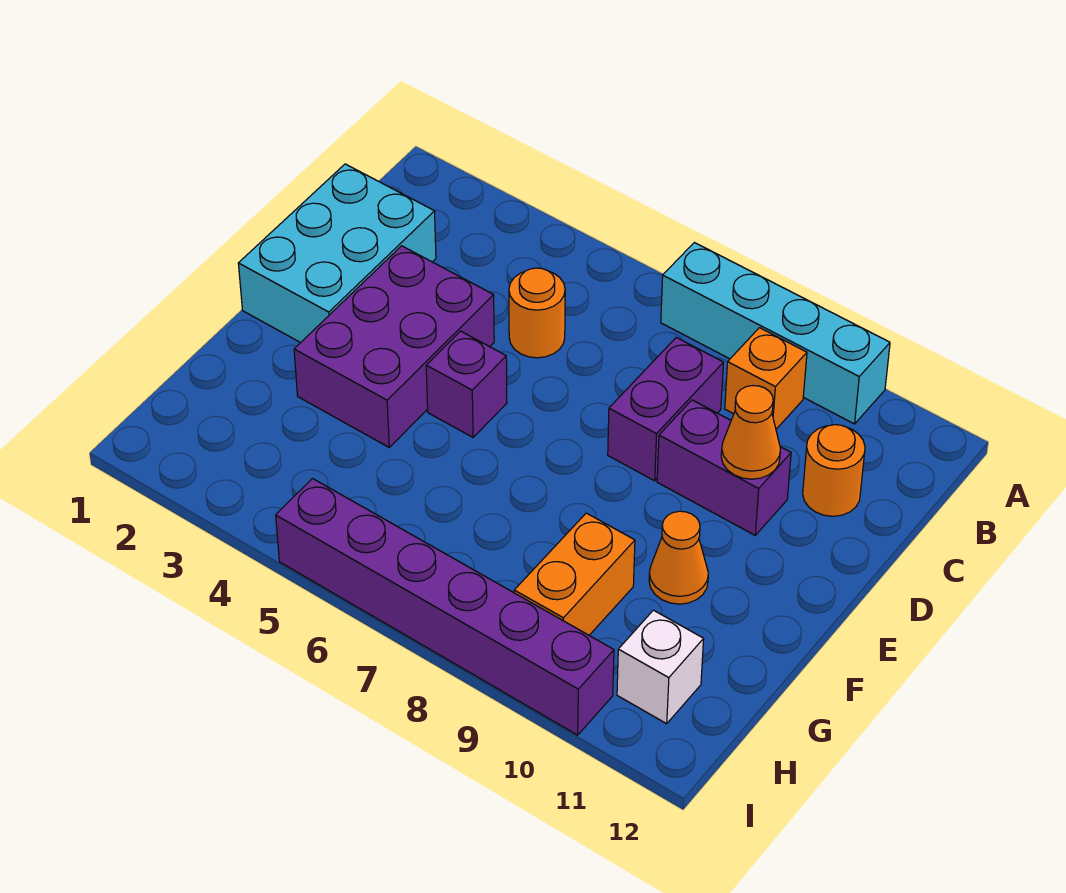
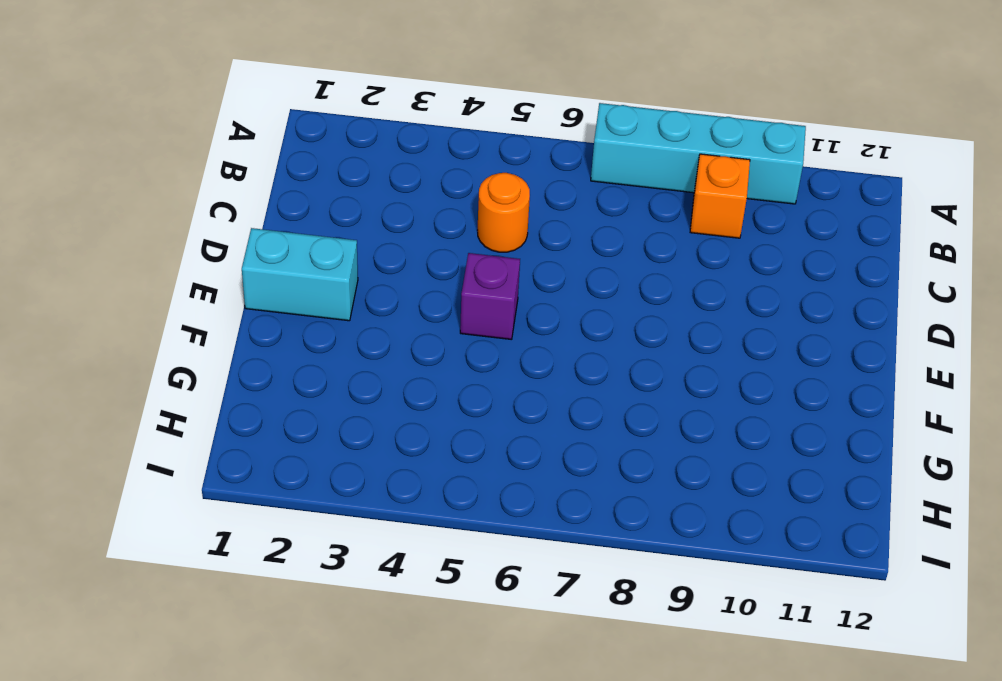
cyan brick E1:E2 level 1 -> cyan brick C1:E2 level 1
none -> purple brick C8:D8 level 1
none -> orange round brick C11 level 1
none -> purple brick D3:F4 level 1

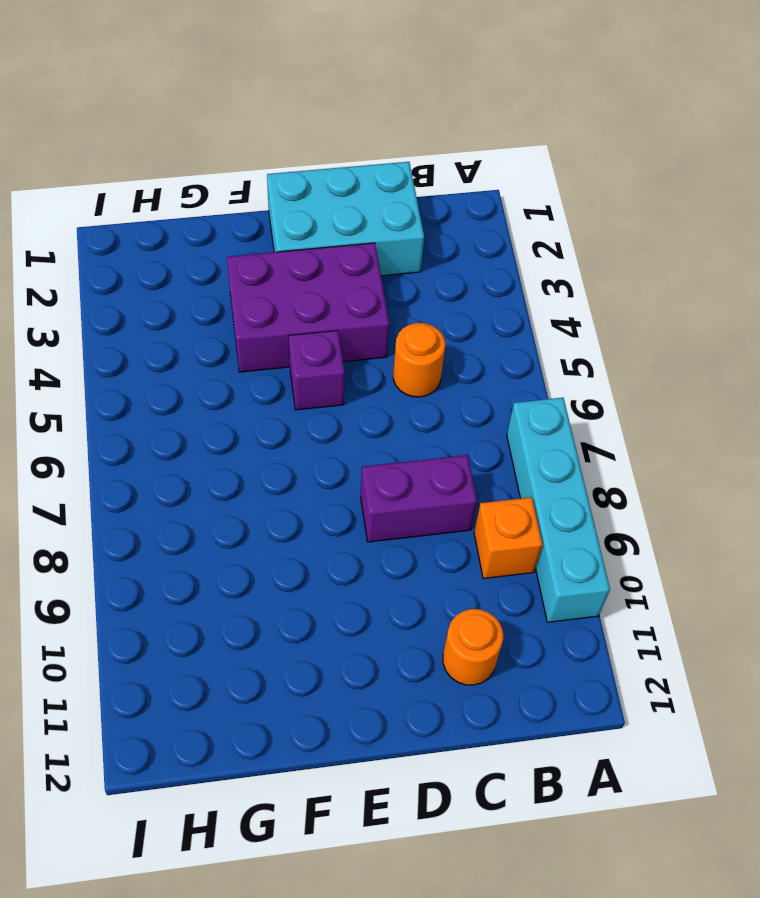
none -> purple brick D9:D10 level 1
none -> orange cone F10 level 1
none -> orange brick G9:H9 level 1

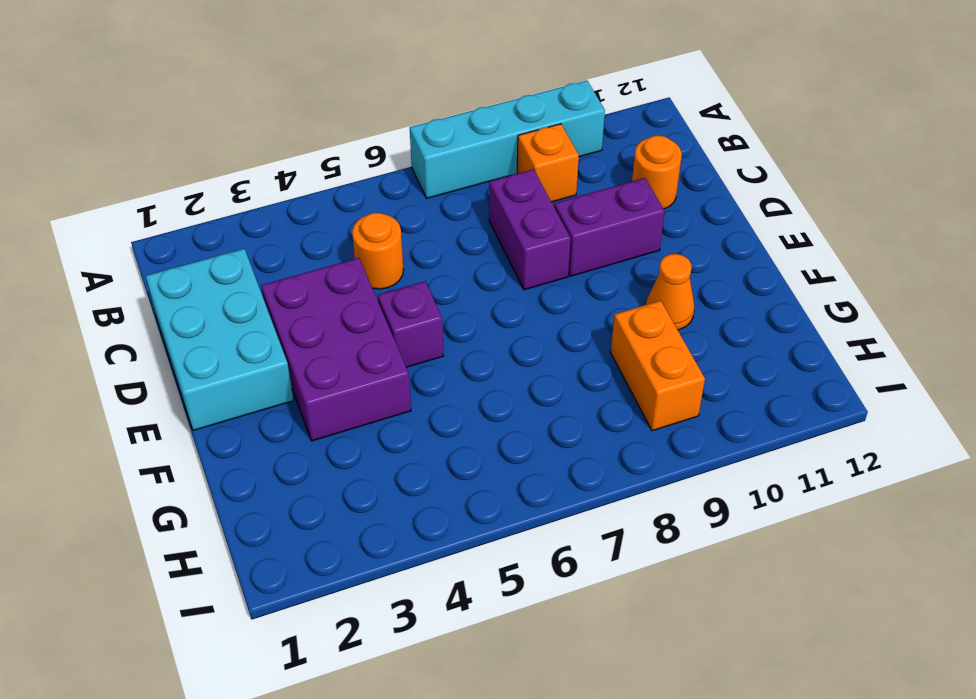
none -> white brick H11 level 1
none -> purple brick I5:I10 level 1
none -> orange cone D10 level 2

